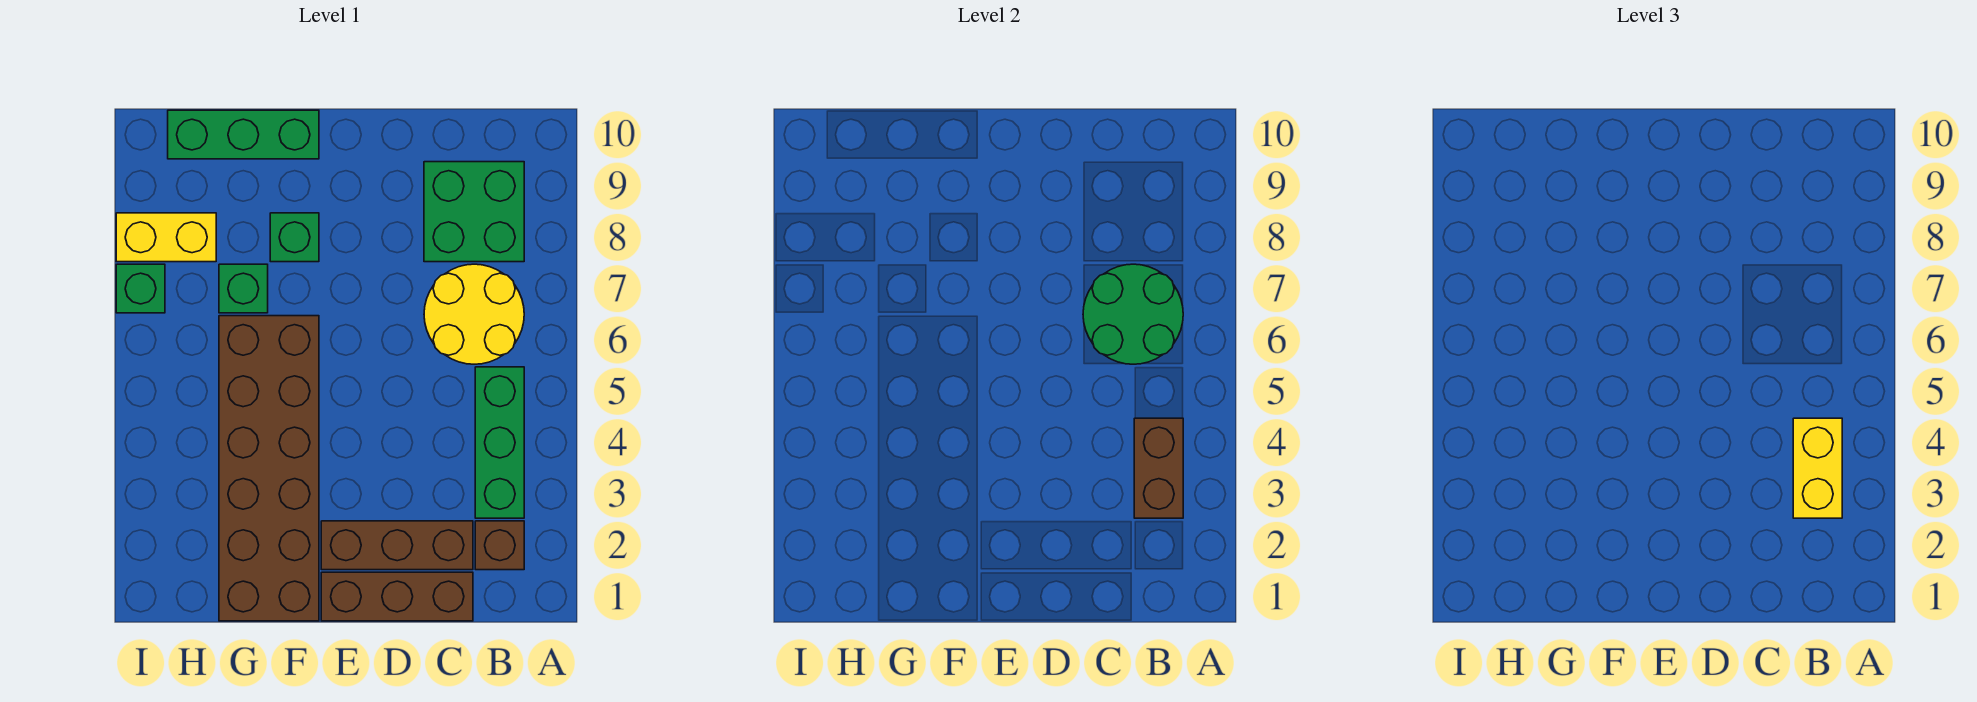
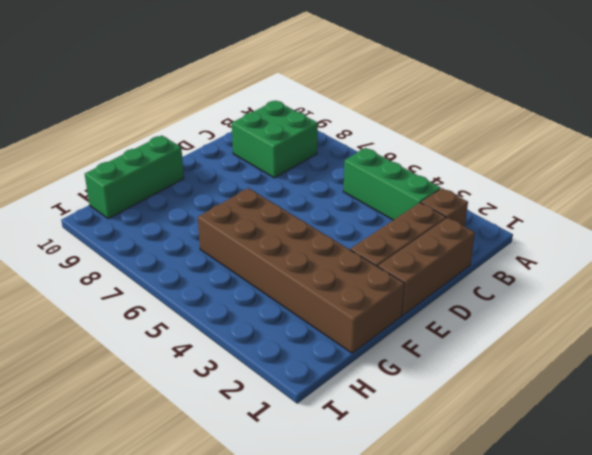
none -> yellow round brick B6:C7 level 1
none -> green brick F8 level 1
none -> green brick G7 level 1

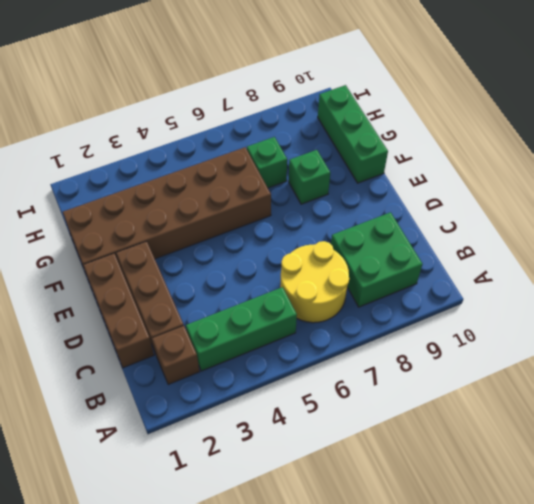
none -> yellow brick H8:I8 level 1
none -> green brick I7 level 1
none -> brown brick B3:B4 level 2

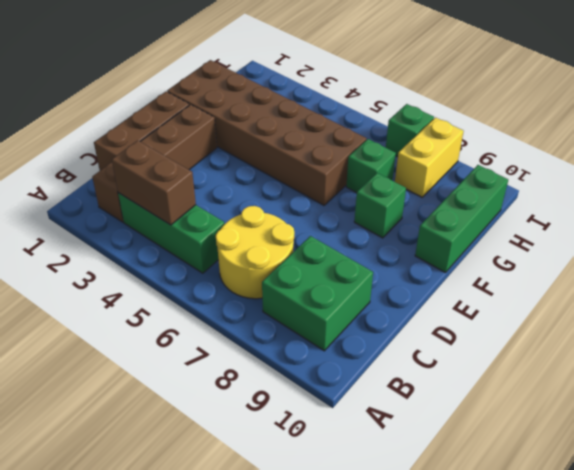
none -> green round brick B6:C7 level 2
none -> yellow brick B3:B4 level 3

